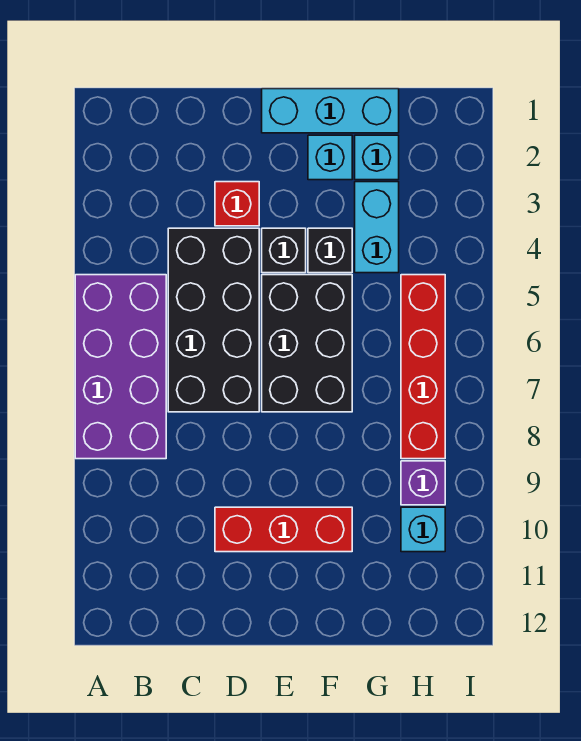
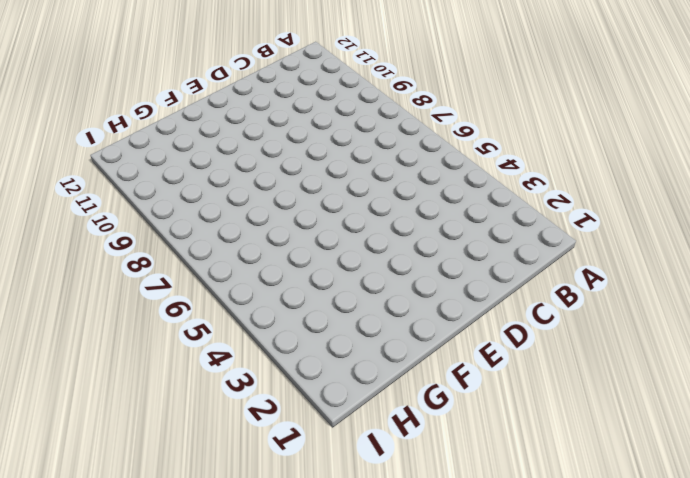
none -> purple brick A5:B8 level 1
none -> black brick C4:D7 level 1
none -> red brick D3 level 1

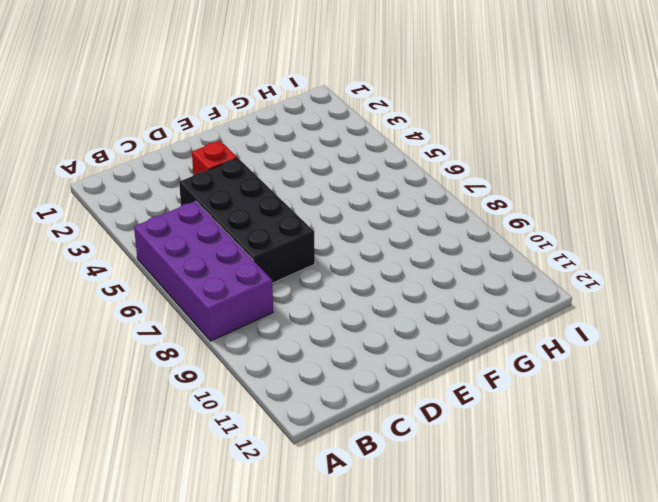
none -> red brick D10:F10 level 1
none -> cyan brick E1:G1 level 1
none -> black brick E4 level 1

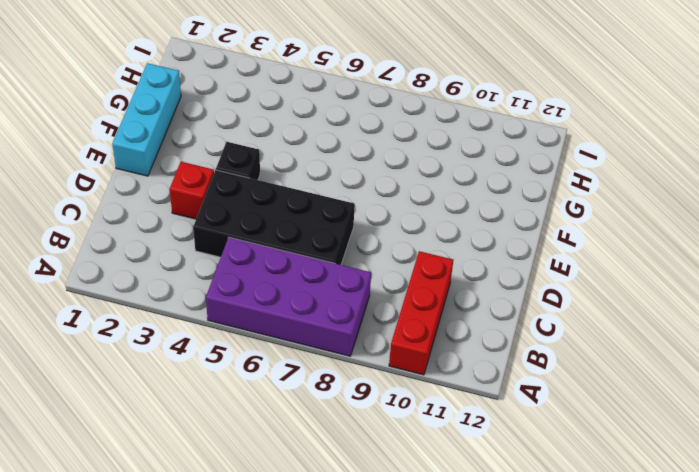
red brick A10:C10 level 1 -> red brick D10:F10 level 1
none -> black brick E5:F7 level 1
none -> cyan brick F2 level 1
none -> black brick F4 level 1

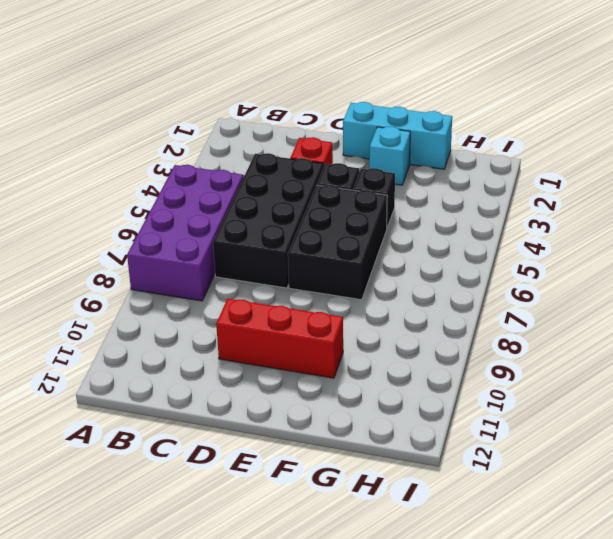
none -> cyan brick G2 level 1
none -> cyan brick G3:G4 level 1
none -> red brick H5:H8 level 1

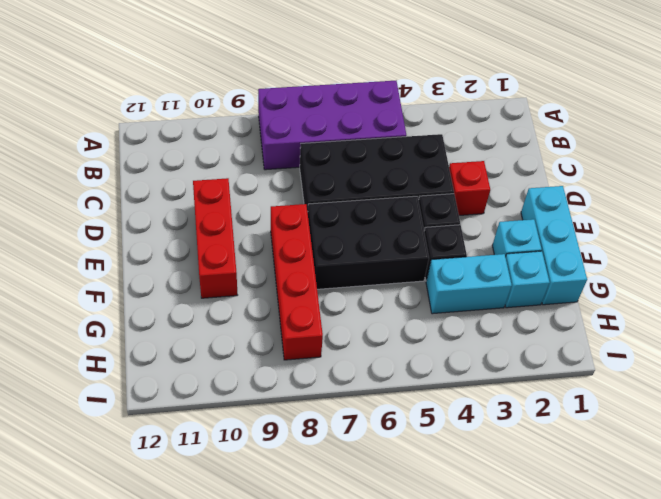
red brick E8:H8 level 1 -> red brick H5:H8 level 1
none -> purple brick H9 level 1
none -> cyan brick H10 level 1

